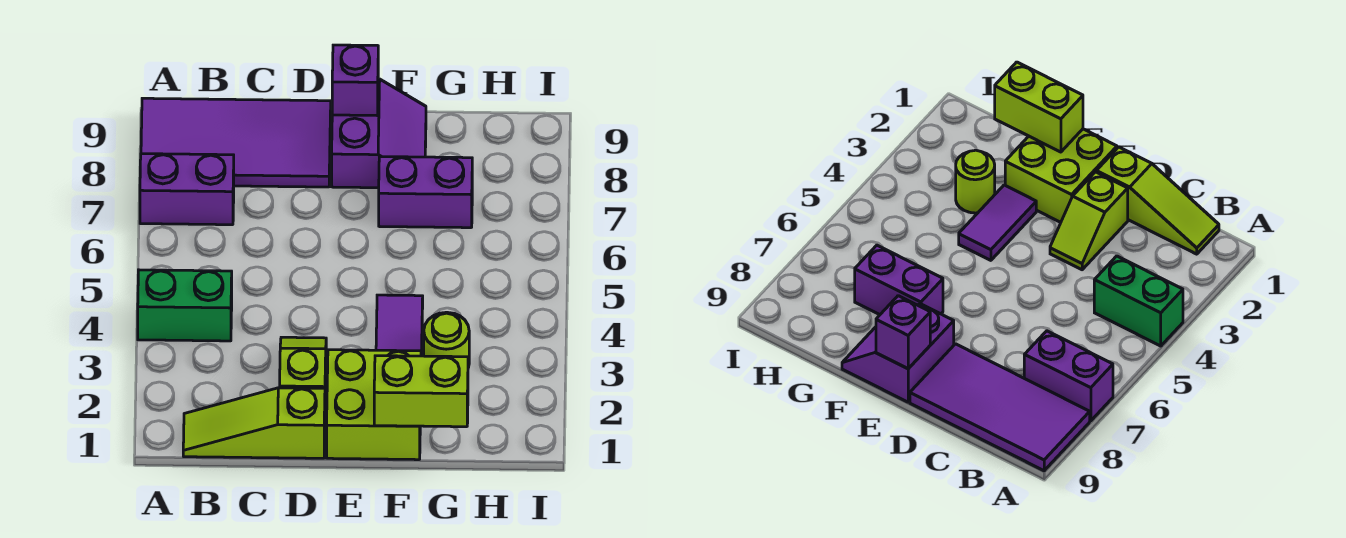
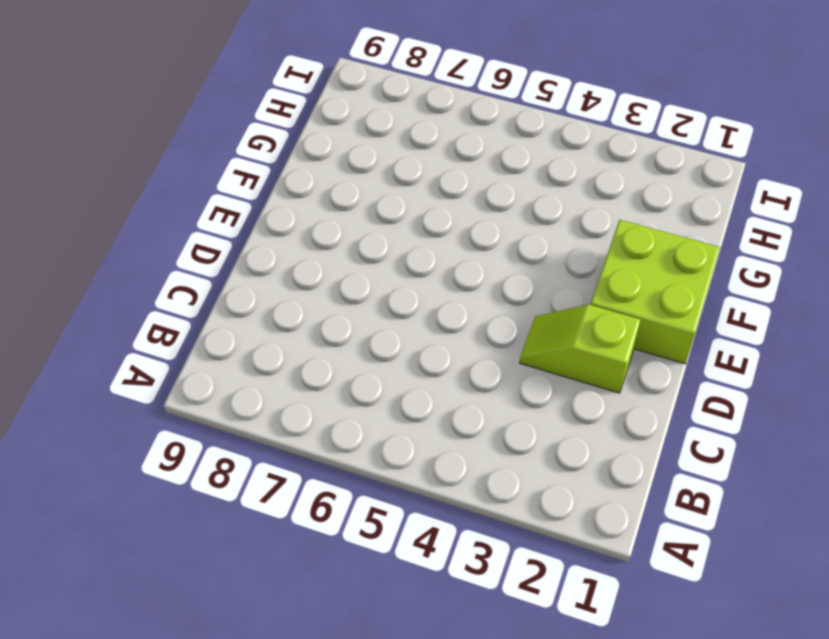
none -> green brick A4:B4 level 1
none -> purple brick A7:B7 level 1
none -> purple tile A8:D9 level 1

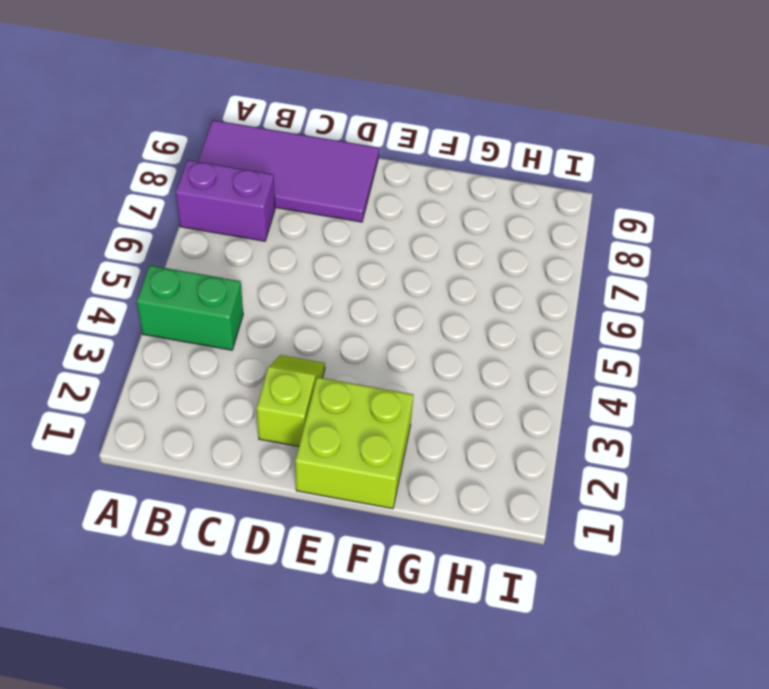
none -> lime slope B1:D1 level 1 top D
none -> purple slope E8:F9 level 1 top E
none -> purple tile F3:F4 level 1

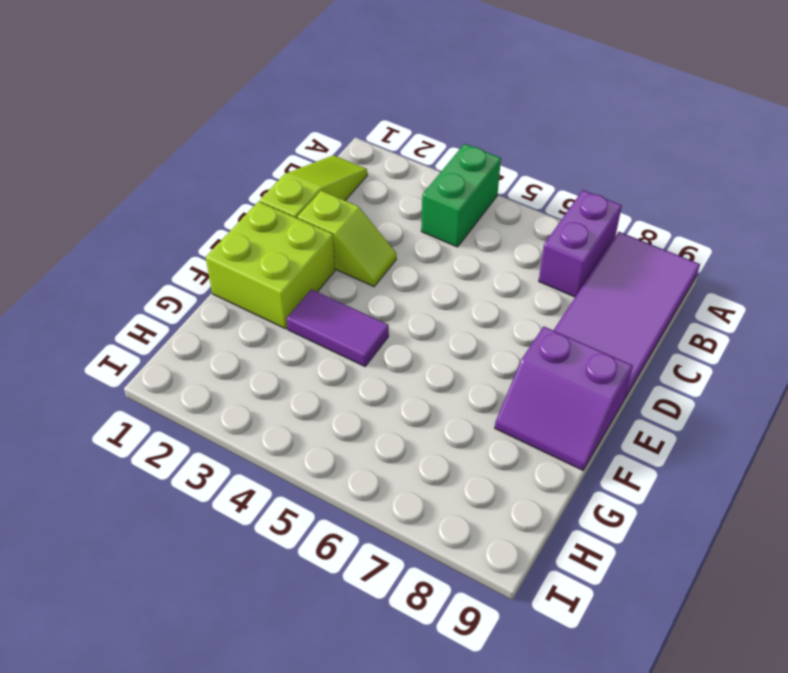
none -> purple brick F7:G7 level 1
none -> lime round brick G3 level 1
none -> purple brick E9 level 2

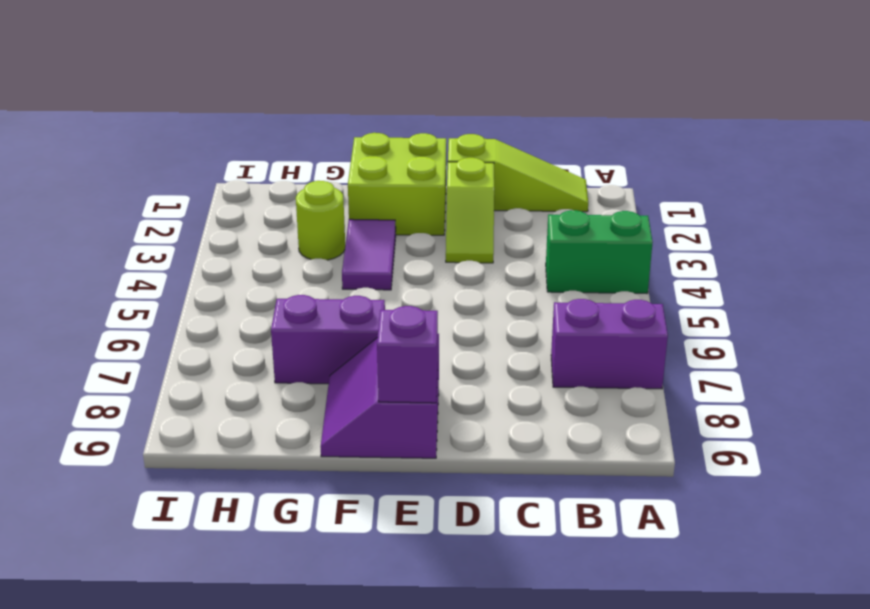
none -> purple tile A8:D9 level 1
none -> lime brick F1:G1 level 2

